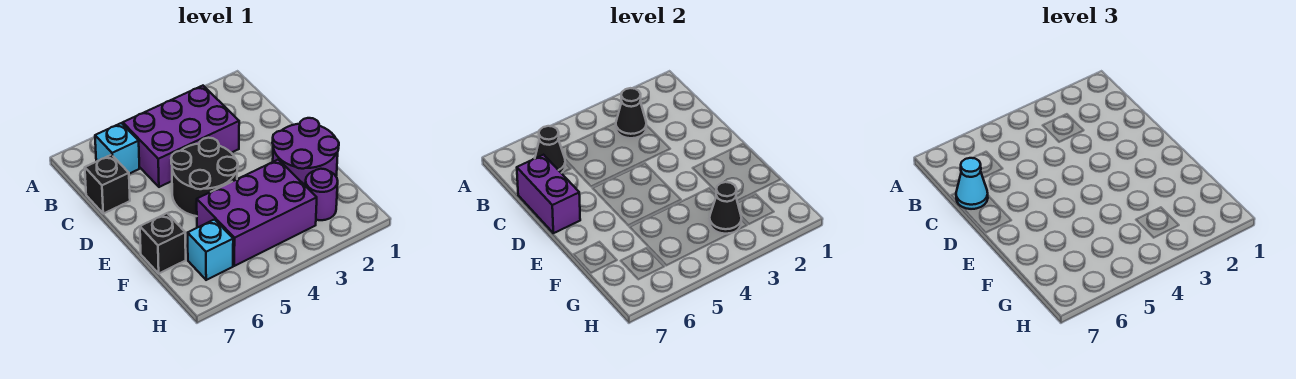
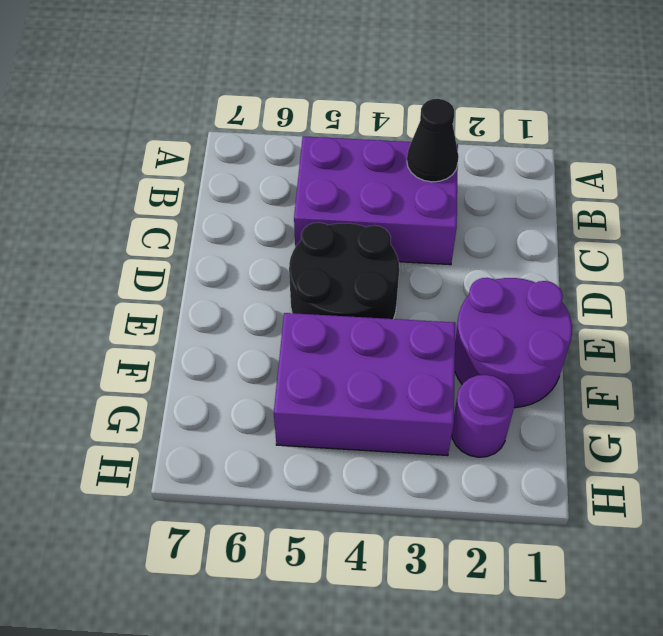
none -> cyan brick B6 level 1
none -> black brick C7 level 1
none -> black brick F7 level 1

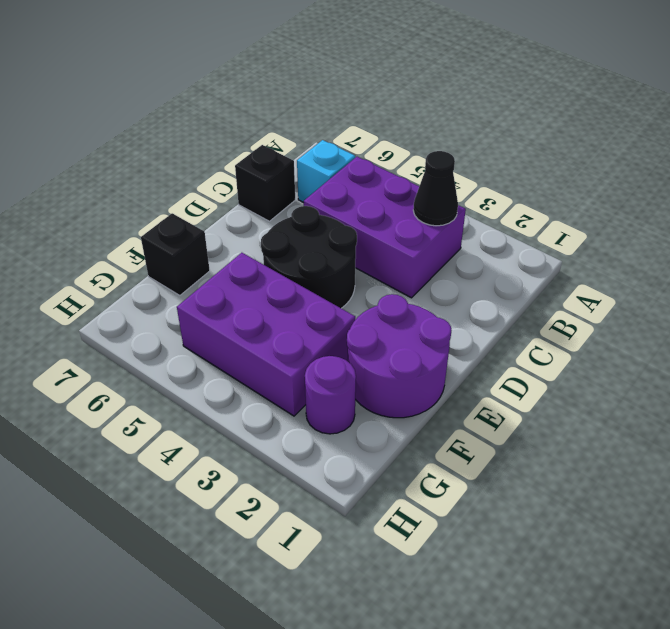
none -> cyan brick G6 level 1
none -> black cone B6 level 2
none -> purple brick C7:D7 level 2

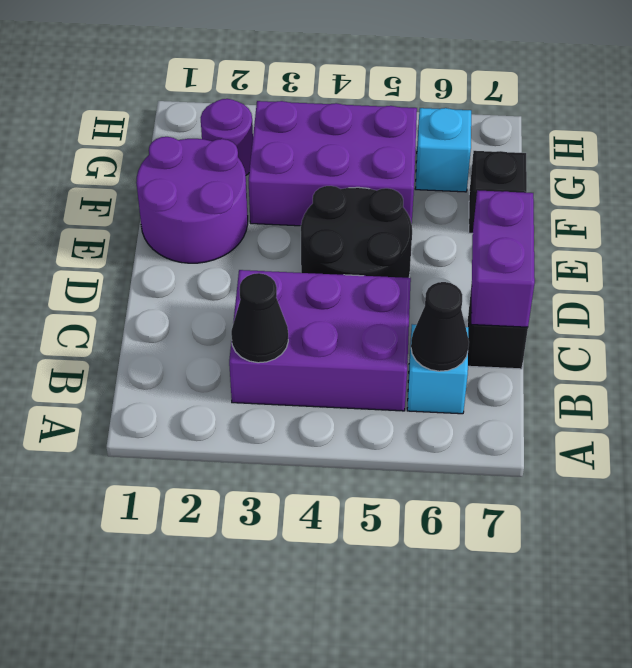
none -> black cone G3 level 2
none -> cyan cone C7 level 3

